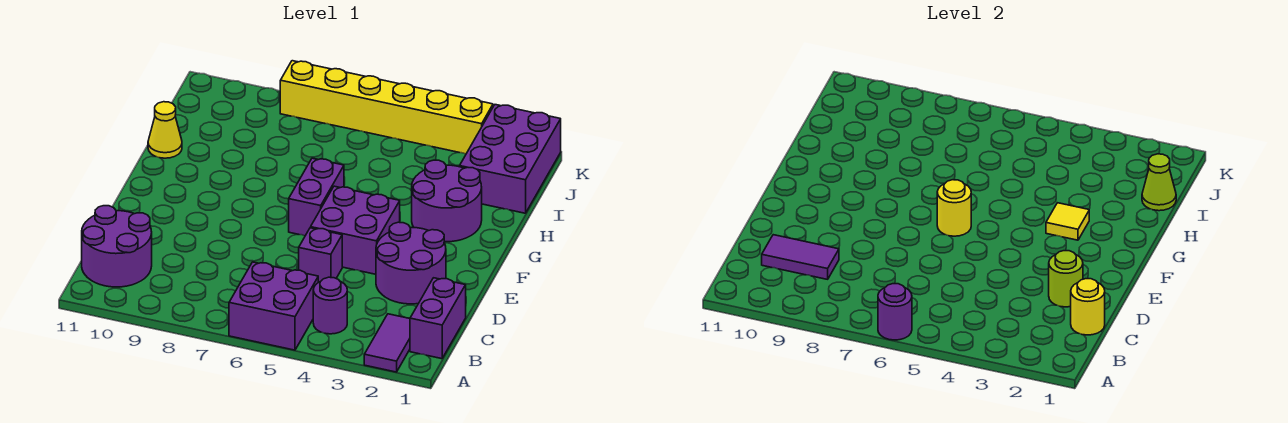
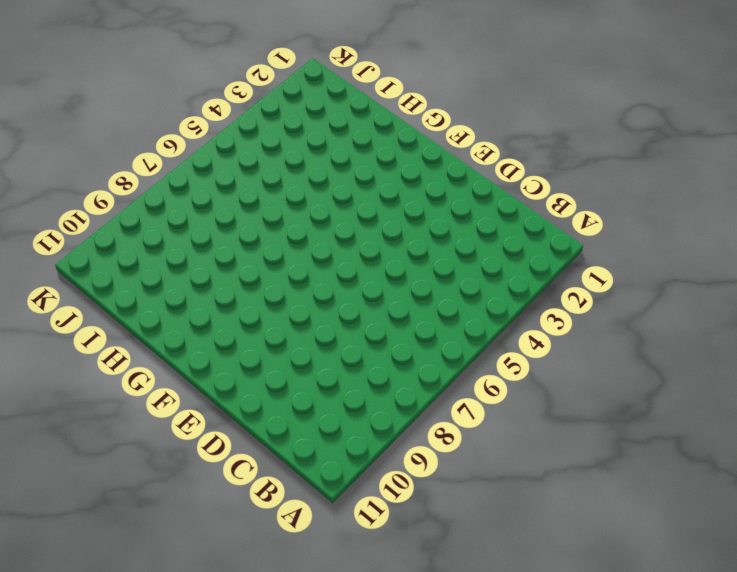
none -> purple tile A2:B2 level 1
none -> purple brick A5:B6 level 1
none -> purple brick B1:C1 level 1

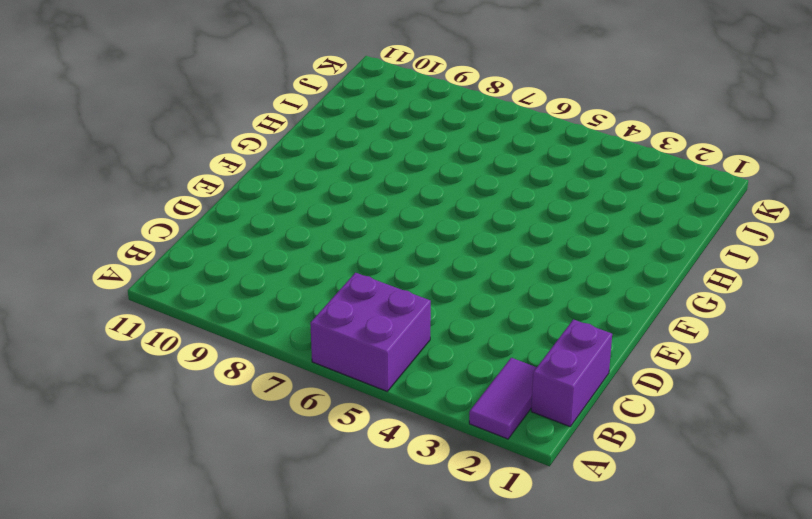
none -> purple round brick B4 level 1
none -> purple round brick B10:C11 level 1
none -> purple round brick D2:E3 level 1

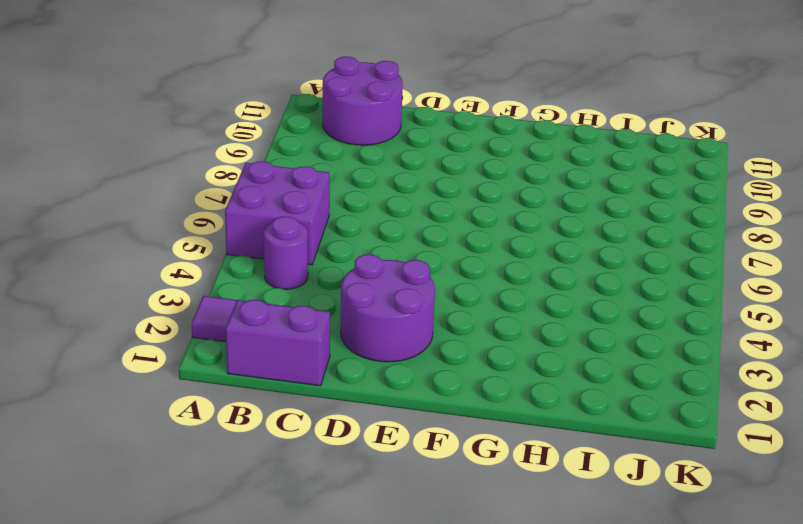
none -> purple brick D5 level 1
none -> purple brick E4:F5 level 1
none -> purple brick F6:G6 level 1

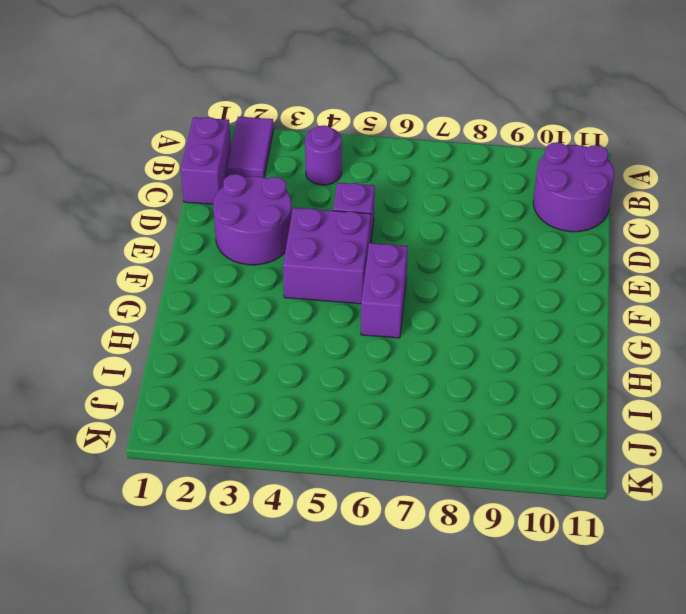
none -> purple brick A5:B6 level 1
none -> purple round brick G2:H3 level 1
none -> yellow cone H11 level 1

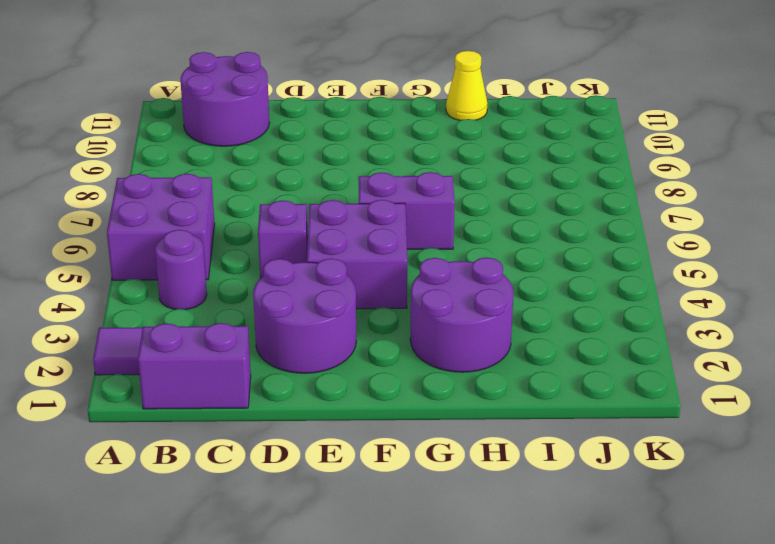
none -> purple brick I1:K2 level 1
none -> yellow brick K3:K8 level 1
none -> purple round brick A6 level 2

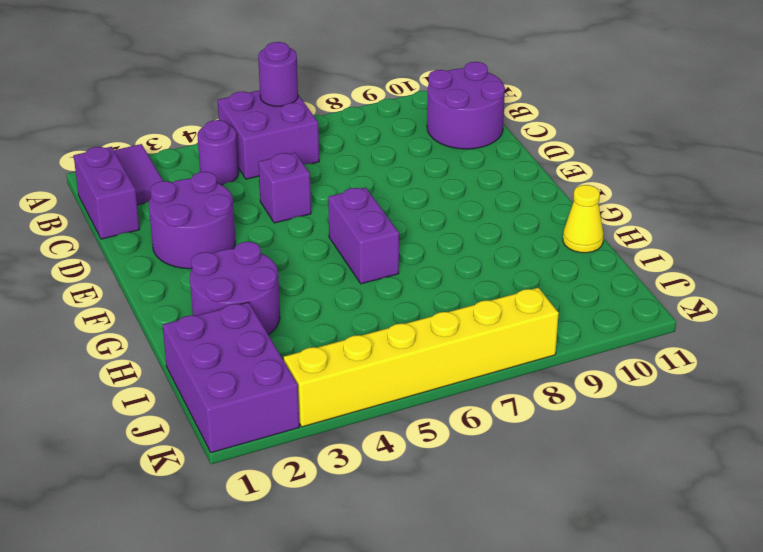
none -> purple brick E4:F5 level 1
none -> yellow round brick C1 level 2
none -> purple tile C9:C10 level 2

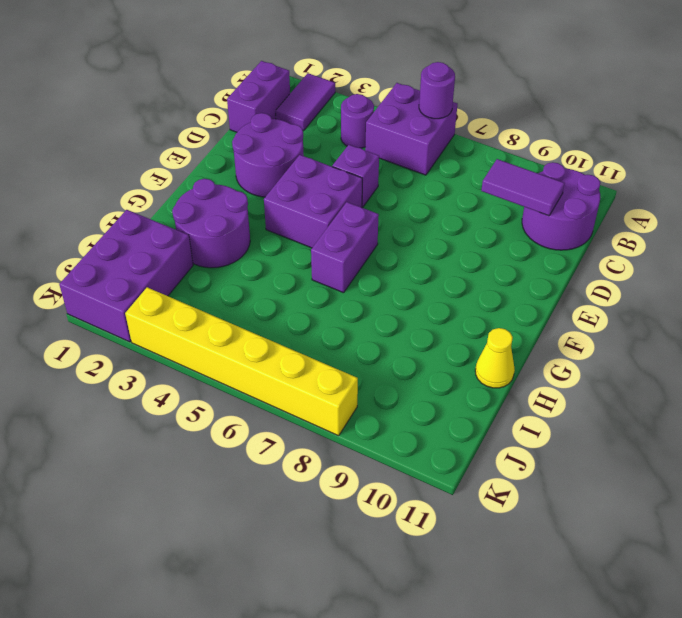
none -> yellow round brick C1 level 2
none -> lime round brick D2 level 2
none -> yellow round brick F6 level 2

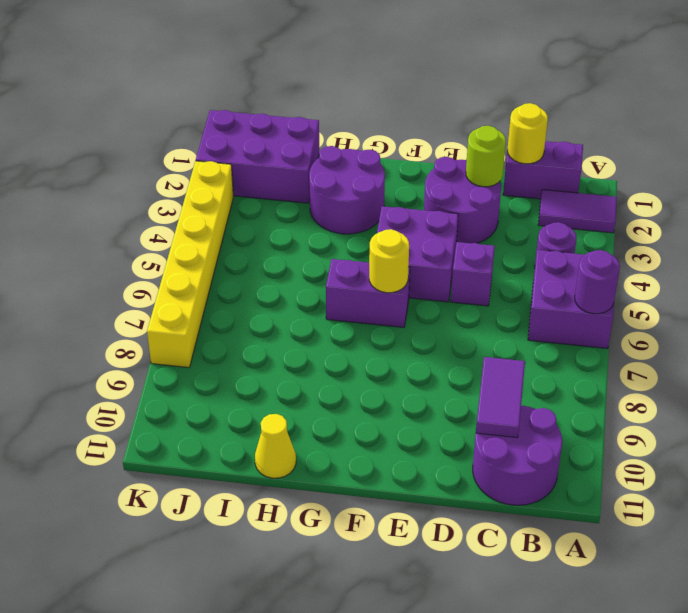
none -> yellow tile G3 level 2
none -> lime cone I1 level 2

